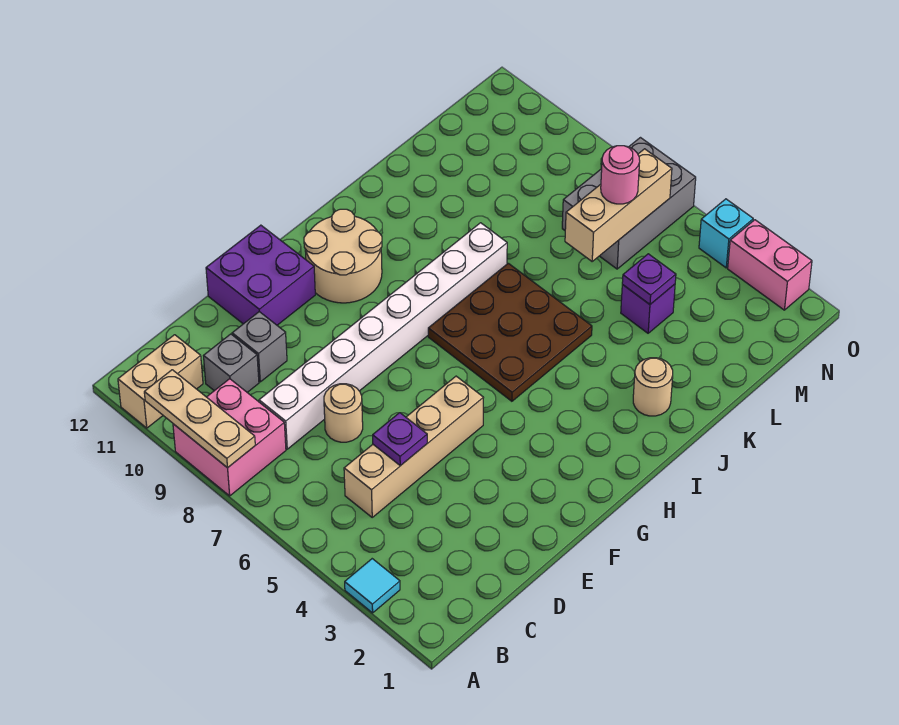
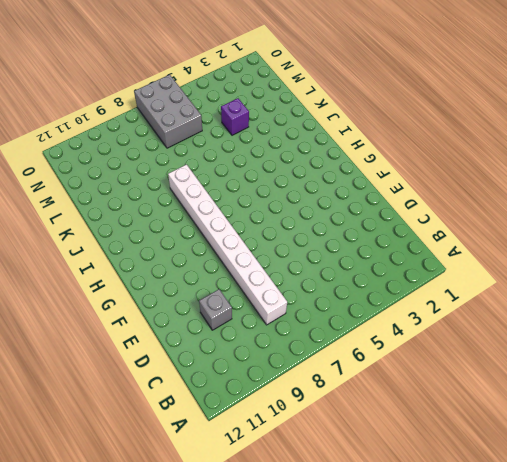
none -> cyan tile A3 level 1
none -> pink brick A8:B9 level 1
none -> tan brick A11:B11 level 1

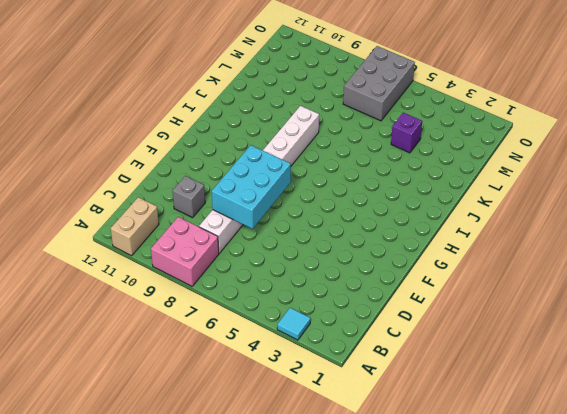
cyan brick D7:F8 level 2 -> none
none -> tan brick C5:F5 level 1
none -> grey brick C10 level 1
none -> tan round brick D7 level 1

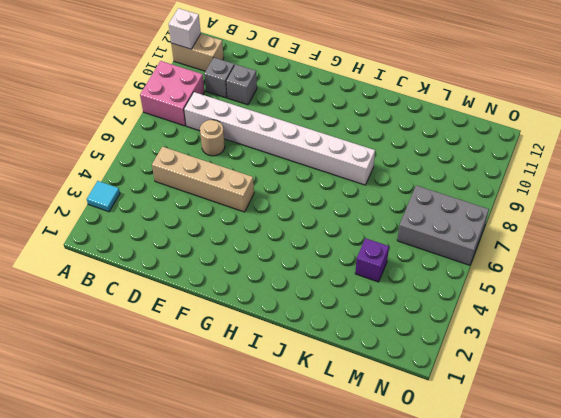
white brick A11 level 2 -> none
none -> purple brick E11:F12 level 1
none -> tan round brick G10:H11 level 1
none -> brown plate H5:J7 level 1

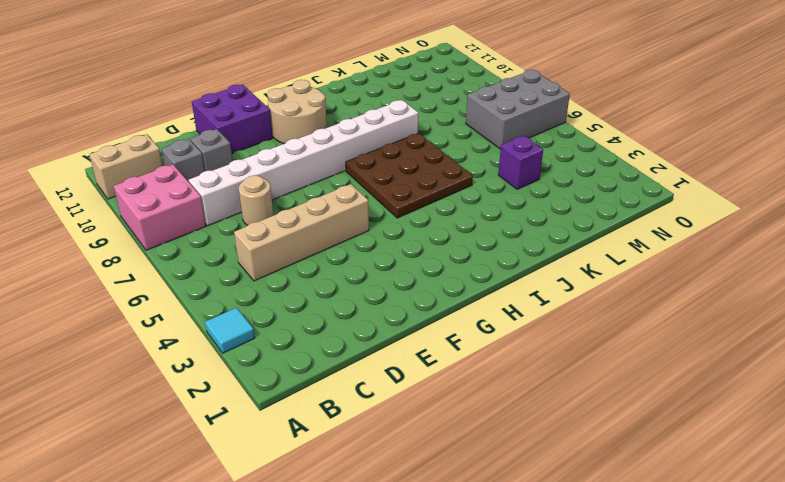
none -> tan round brick J2 level 1
none -> pink brick O2:O3 level 1
none -> cyan brick O4 level 1

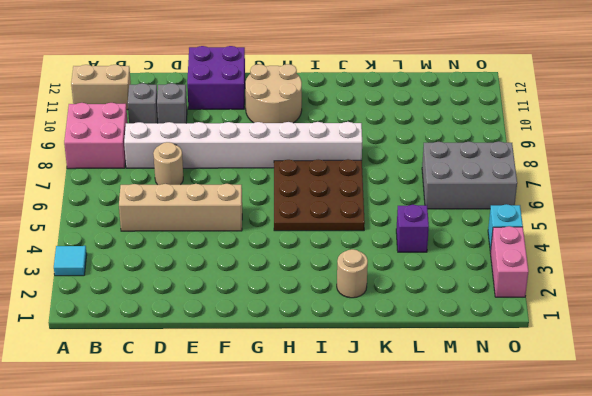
none -> tan plate A8:A10 level 2
none -> purple plate D5 level 2
none -> purple plate L4 level 2

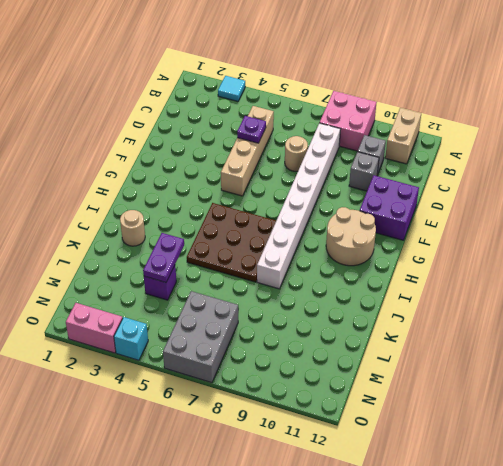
purple plate K4:L4 level 2 -> purple plate L4 level 2
none -> tan plate A8:A10 level 2
none -> tan brick L6:N6 level 2
none -> pink round brick M6 level 3

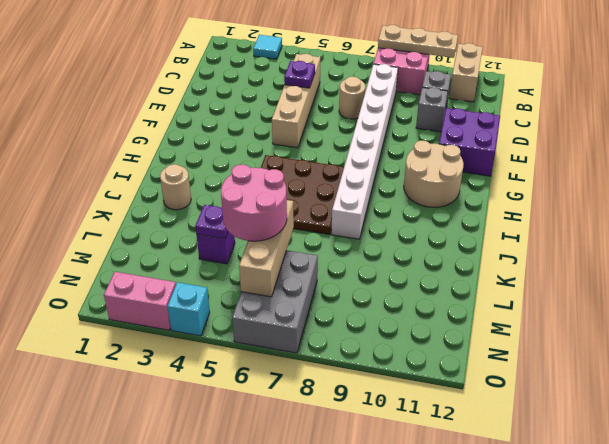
pink round brick L5:M6 level 3 -> pink round brick M6 level 3

